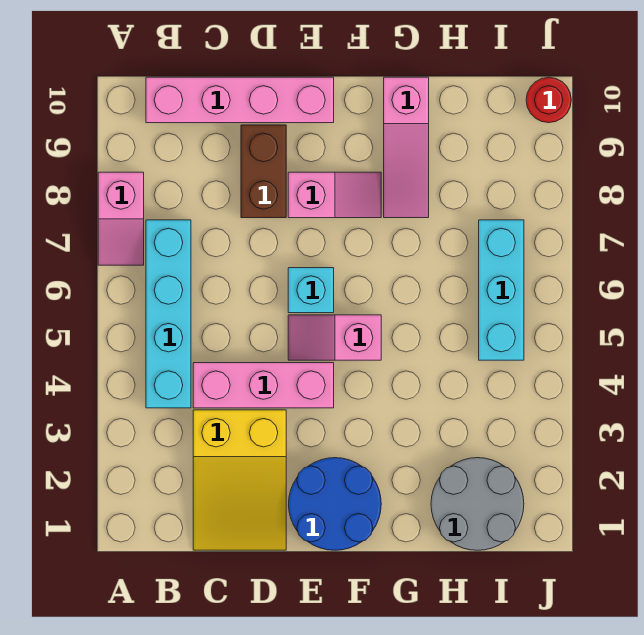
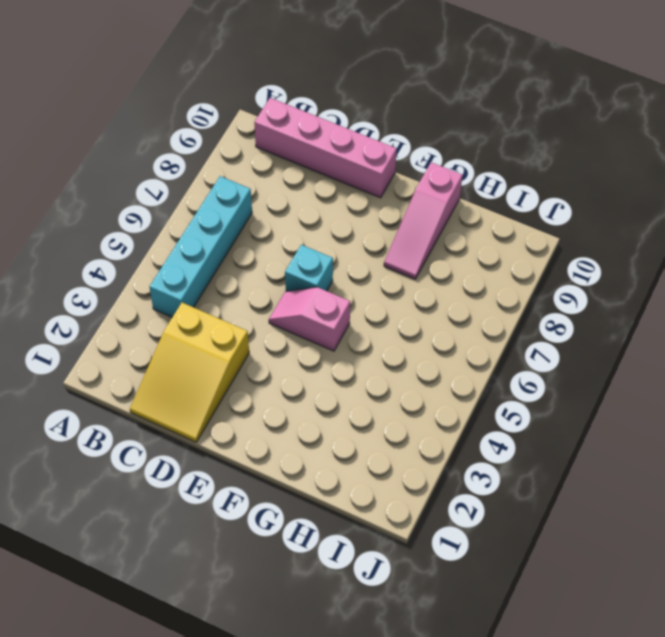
none -> pink slope A7:A8 level 1 top 8
none -> pink brick C4:E4 level 1
none -> brown brick D8:D9 level 1

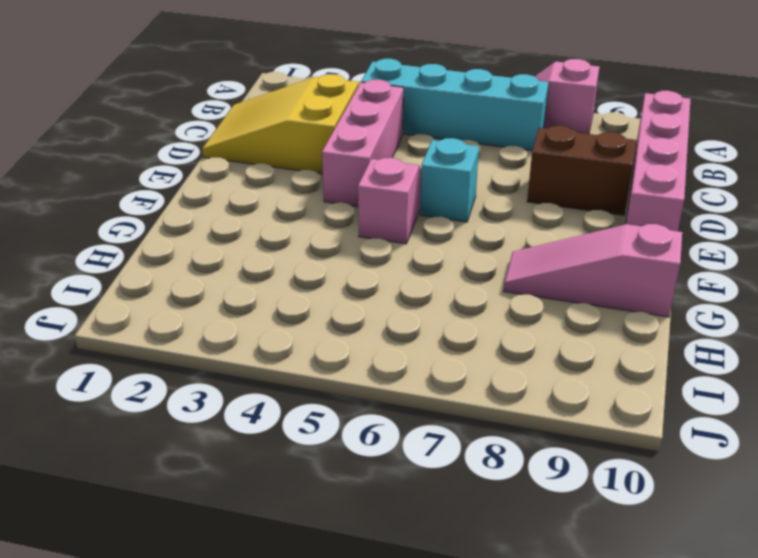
none -> blue round brick E1:F2 level 1
none -> pink slope E8:F8 level 1 top E
none -> grey round brick H1:I2 level 1

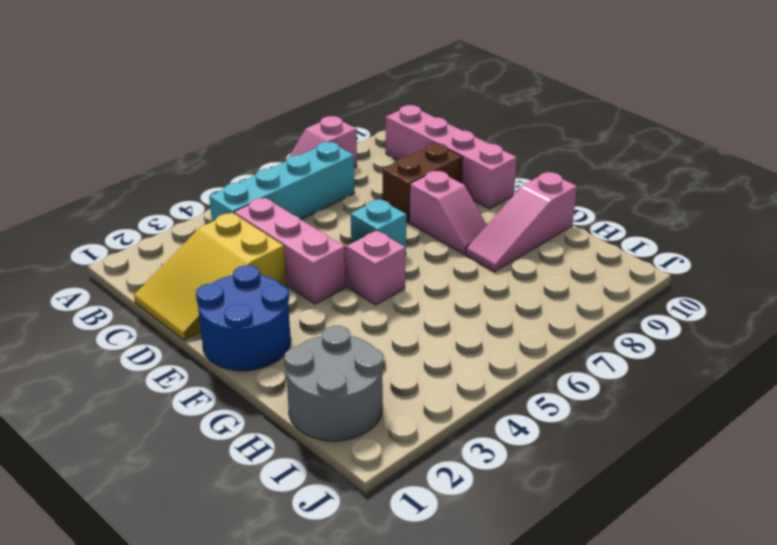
none -> cyan brick I5:I7 level 1
none -> red round brick J10 level 1

